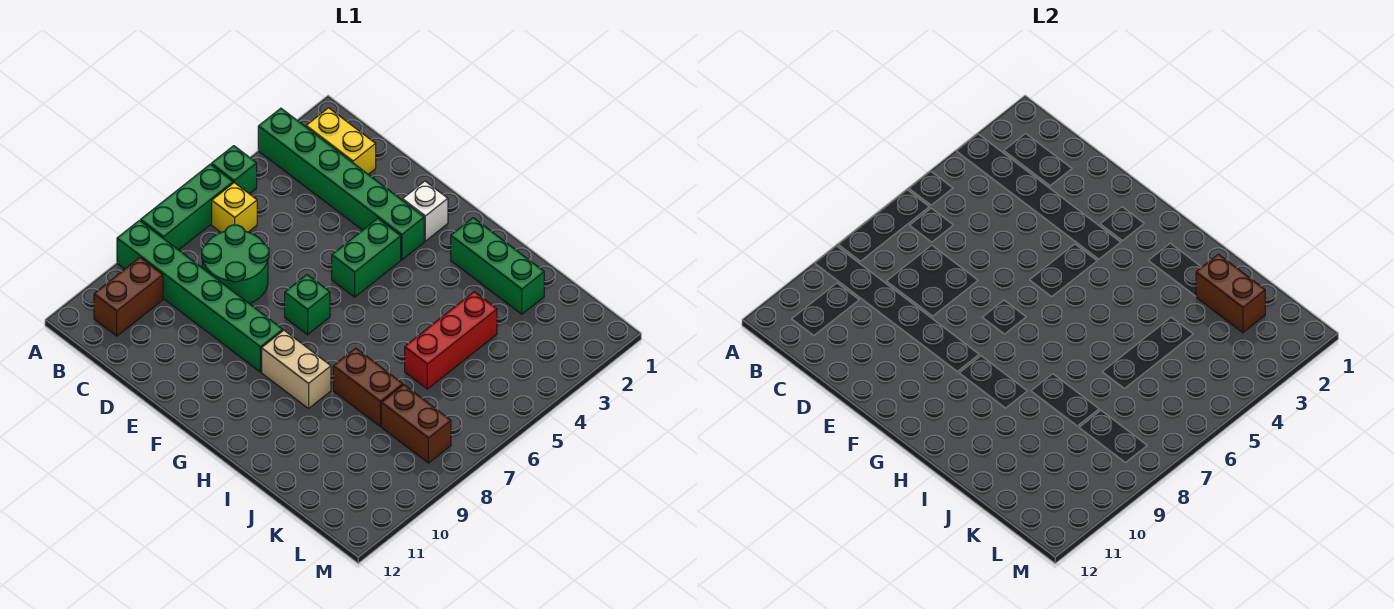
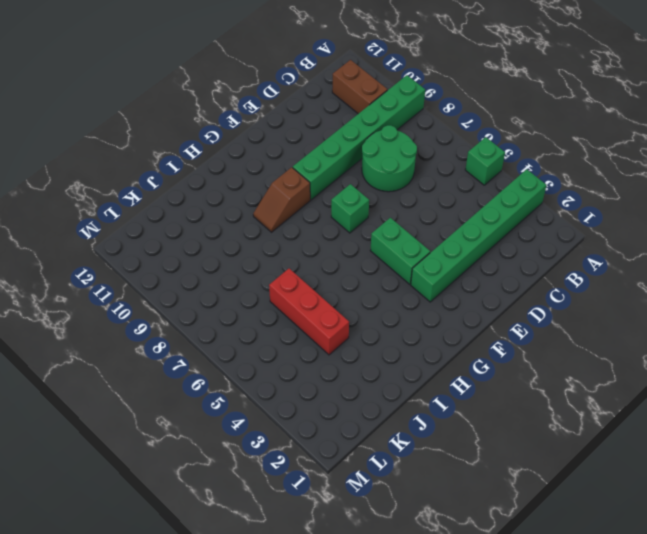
brown slope G9:H9 level 1 top G -> tan brick G9:H9 level 1
none -> green brick A6:A8 level 1
none -> yellow brick B2:C2 level 1
none -> yellow brick B6 level 1

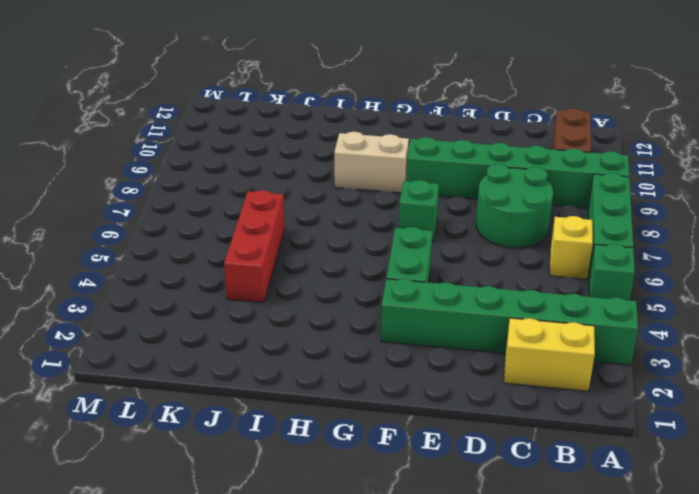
none -> white brick F2 level 1
none -> green brick H2:J2 level 1
none -> brown brick I8:J8 level 1

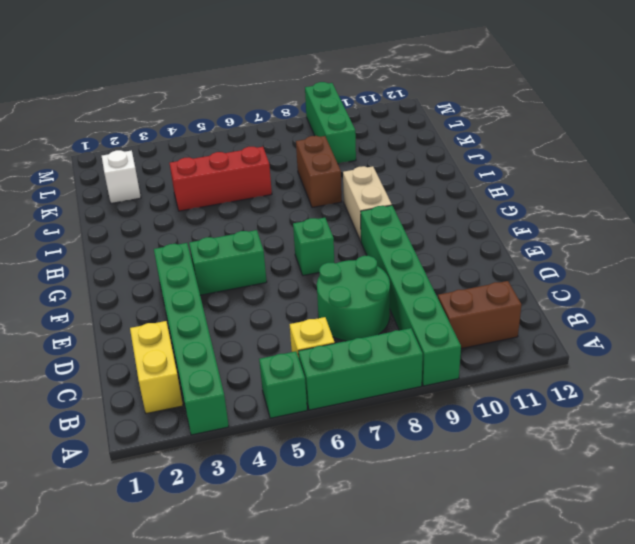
white brick K2 level 1 -> white brick F2 level 1
green brick K9:M9 level 1 -> green brick H2:J2 level 1
none -> brown brick K8:L8 level 1
none -> brown brick J2:K2 level 2

